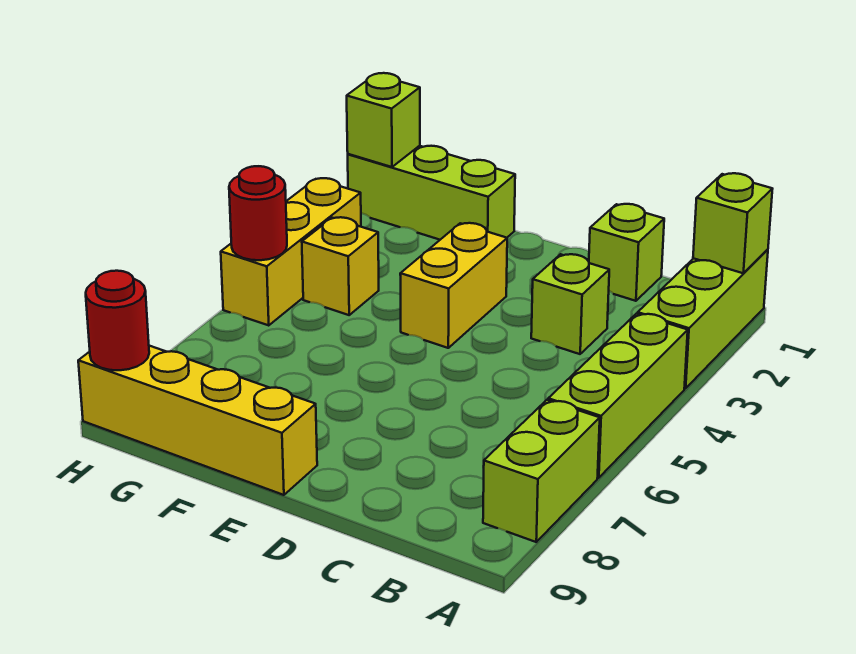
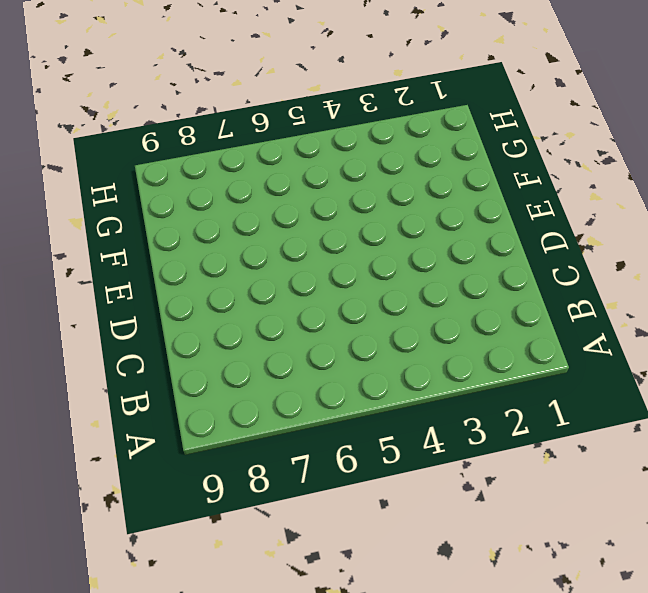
none -> lime brick A1:A3 level 1
none -> lime brick A4:A6 level 1
none -> lime brick A7:A8 level 1

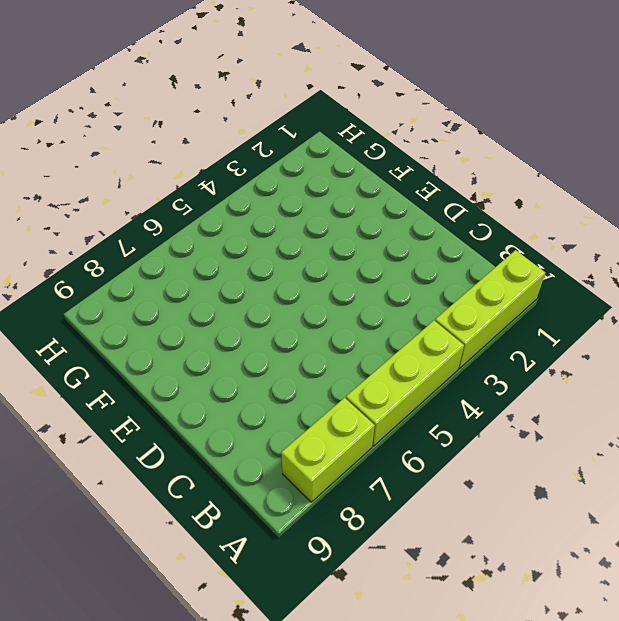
none -> lime brick C1 level 1
none -> lime brick C3 level 1
none -> yellow brick E3:E4 level 1

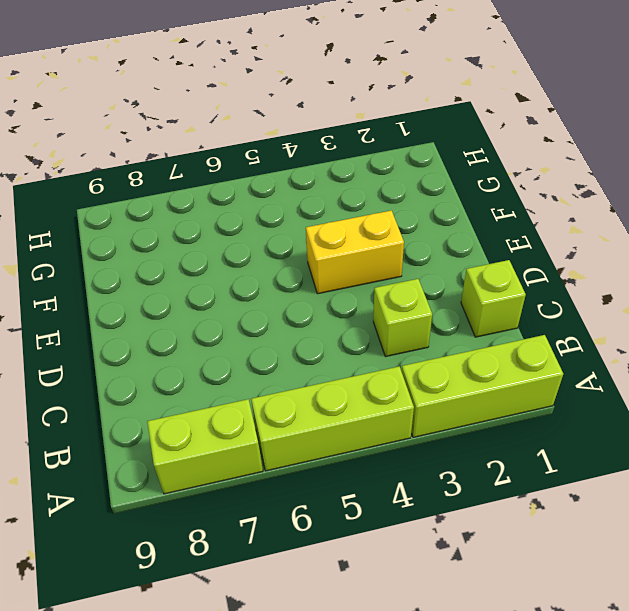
none -> yellow brick E9:H9 level 1
none -> lime brick F1:H1 level 1
none -> yellow brick G4 level 1

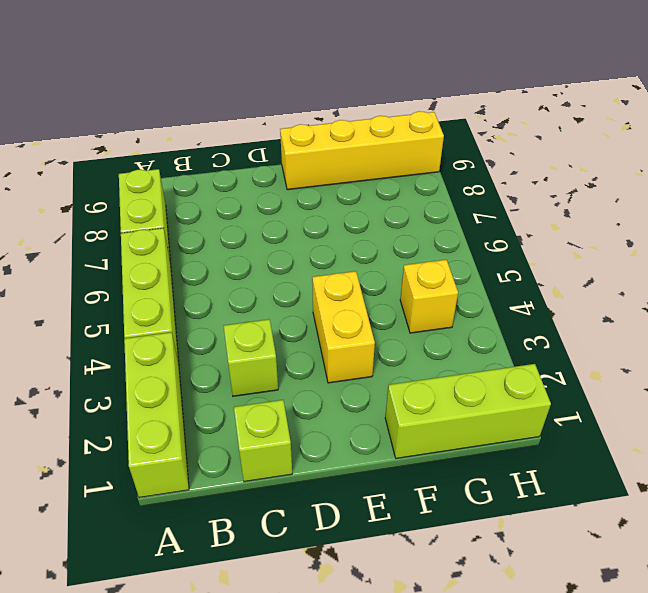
none -> yellow brick H3:H5 level 1
none -> lime brick A1 level 2
none -> lime brick H1 level 2

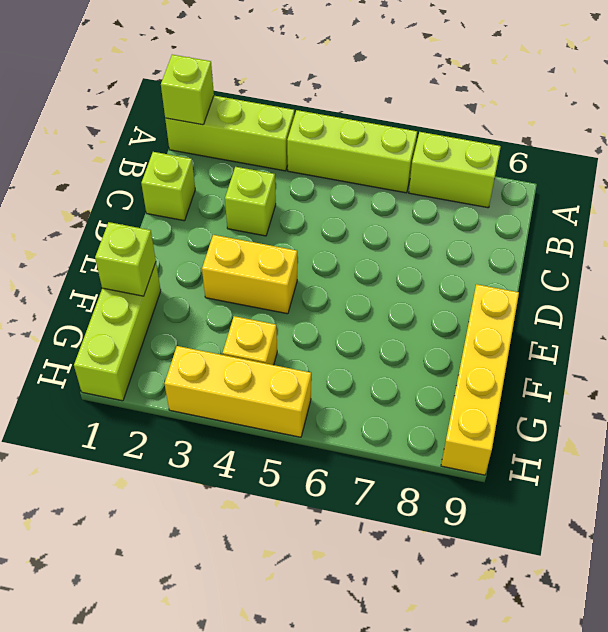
lime brick F1 level 2 -> lime brick H1 level 2
none -> red round brick H5 level 2
none -> red round brick H9 level 2

